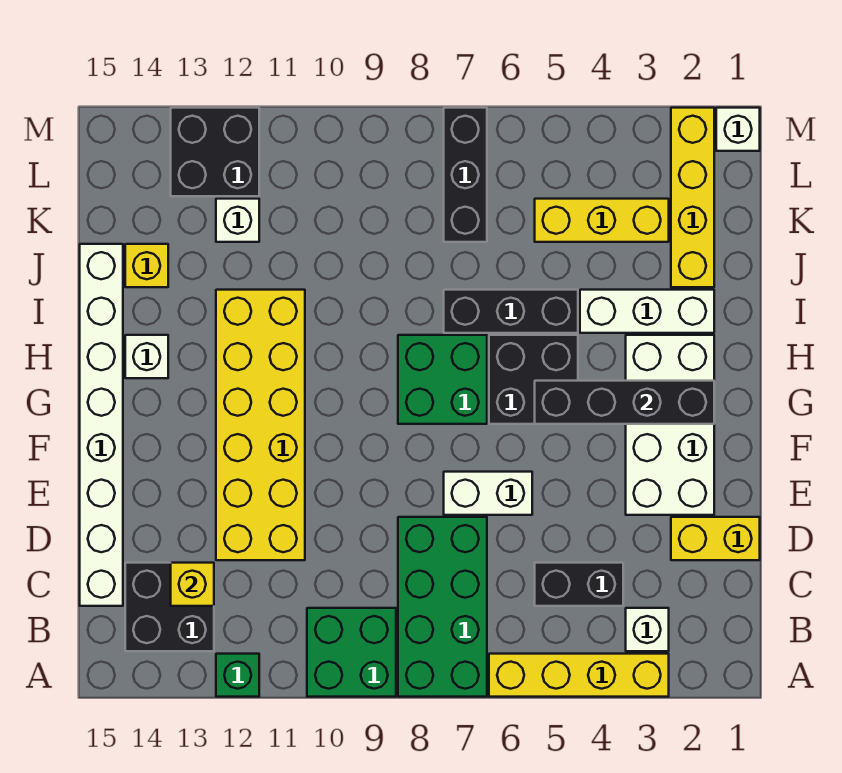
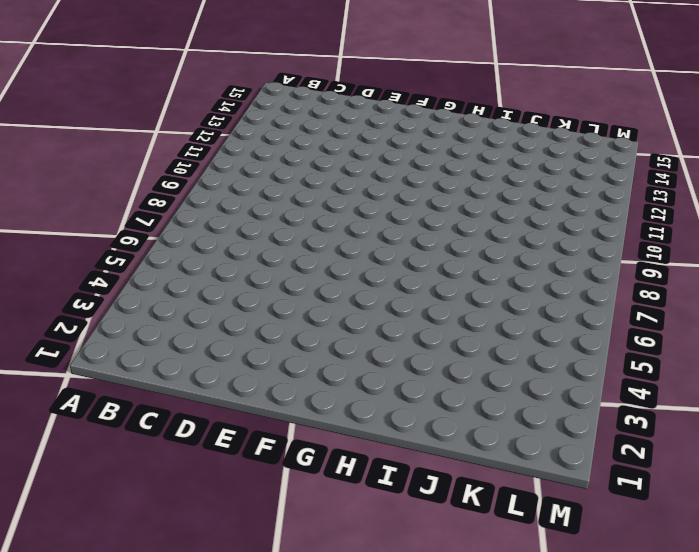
none -> yellow brick A3:A6 level 1
none -> green brick A7:D8 level 1
none -> green brick A9:B10 level 1

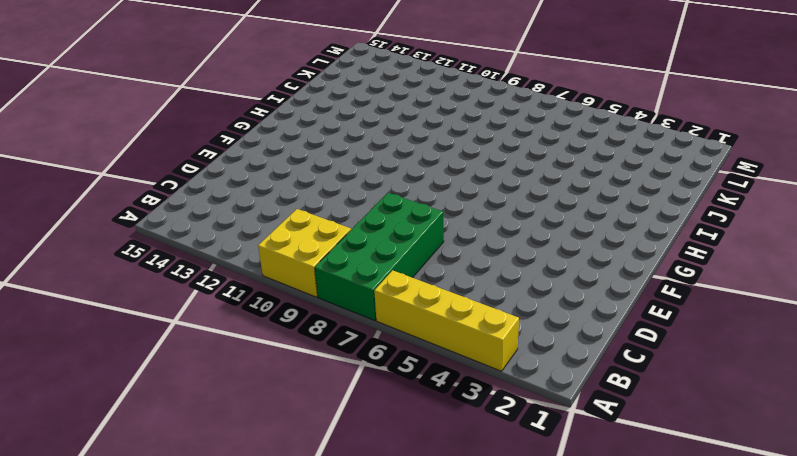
yellow brick A9:B10 level 1 -> green brick A9:B10 level 1
none -> green brick A12 level 1
none -> white brick B3 level 1
none -> black brick B13:C14 level 1

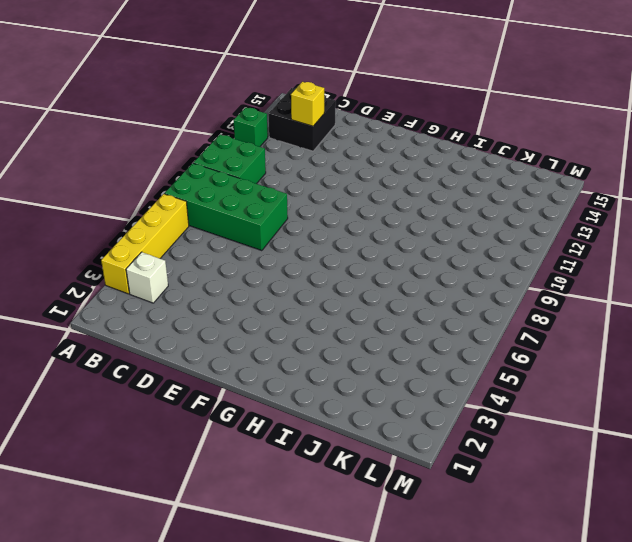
none -> black brick C4:C5 level 1
none -> white brick C15:J15 level 1
none -> yellow brick D1:D2 level 1

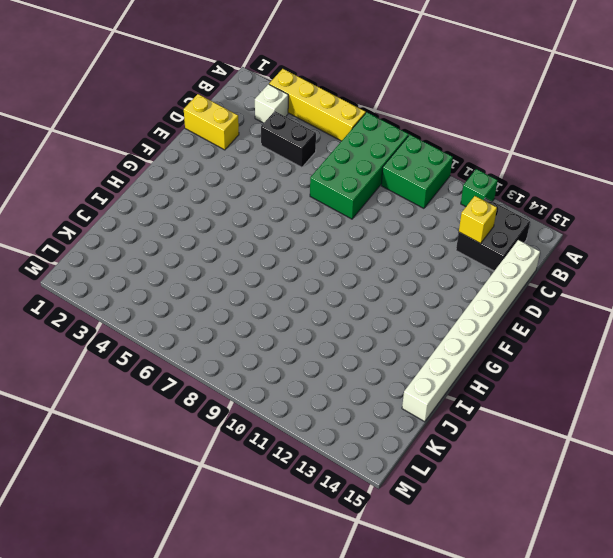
none -> yellow brick D11:I12 level 1
none -> white brick E2:H3 level 1
none -> white brick E6:E7 level 1

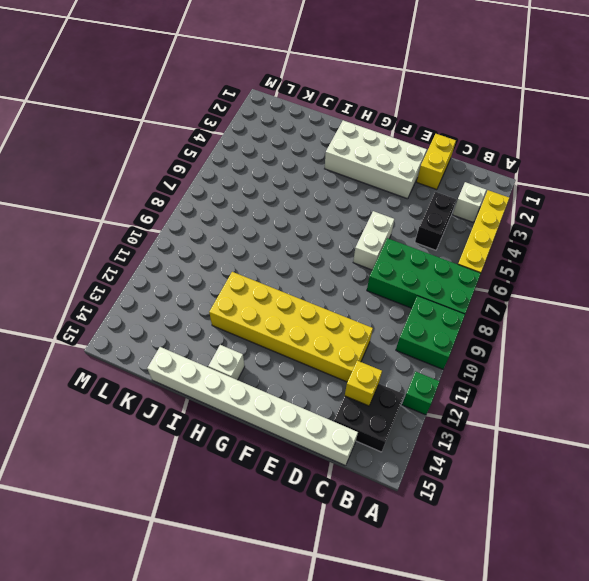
none -> black brick G5:H6 level 1
none -> green brick G7:H8 level 1
none -> white brick I2:I4 level 1

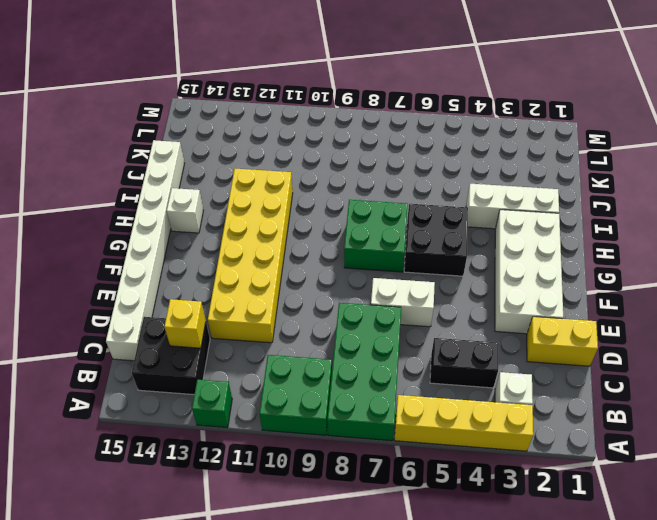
none -> black brick I5:I7 level 1
none -> yellow brick J2:M2 level 1
none -> yellow brick J14 level 1

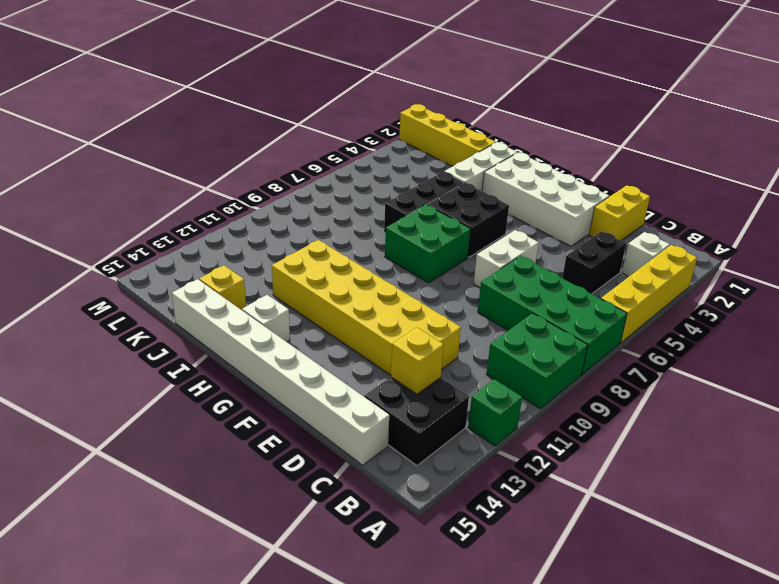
none -> yellow brick K3:K5 level 1
none -> black brick K7:M7 level 1
none -> white brick K12 level 1

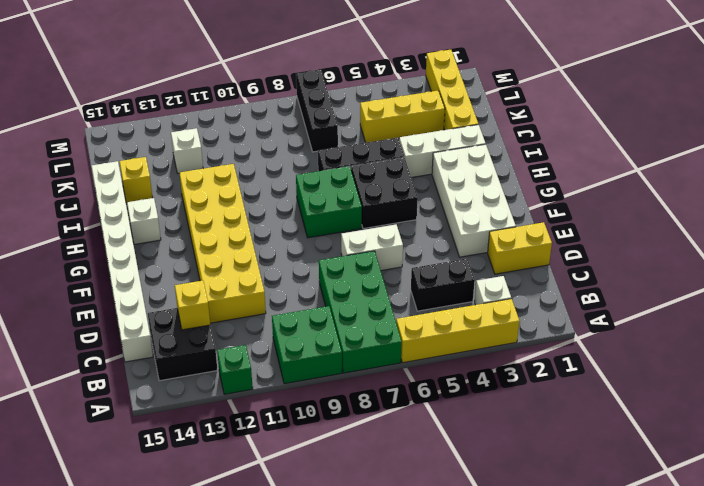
none -> black brick L12:M13 level 1
none -> white brick M1 level 1
none -> black brick G2:G5 level 2

